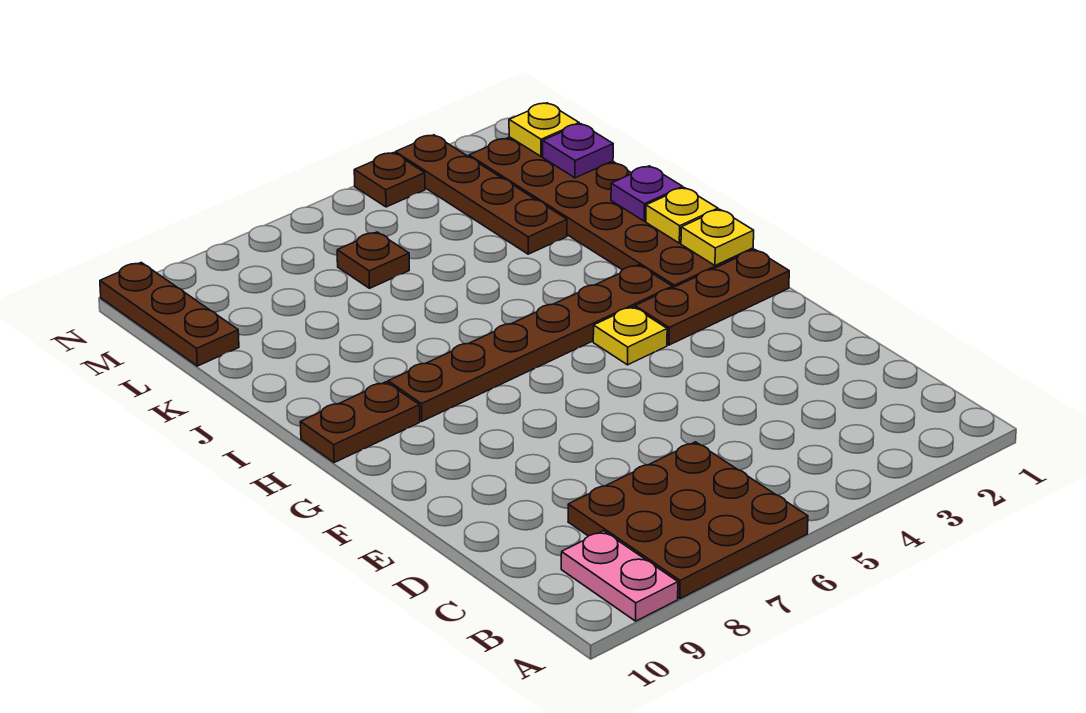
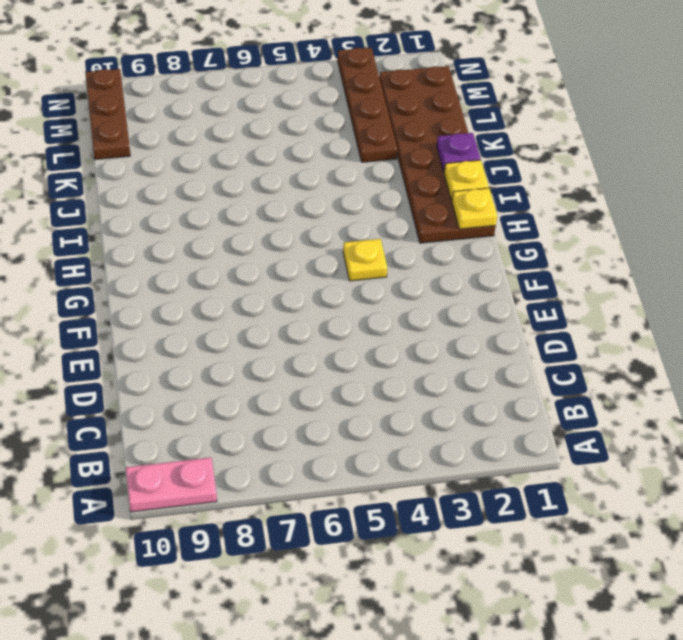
pink plate A9:A10 level 1 -> pink plate A9:B9 level 1
none -> brown plate A6:C8 level 1
none -> brown plate G1:G3 level 1
none -> brown plate H3:H8 level 1

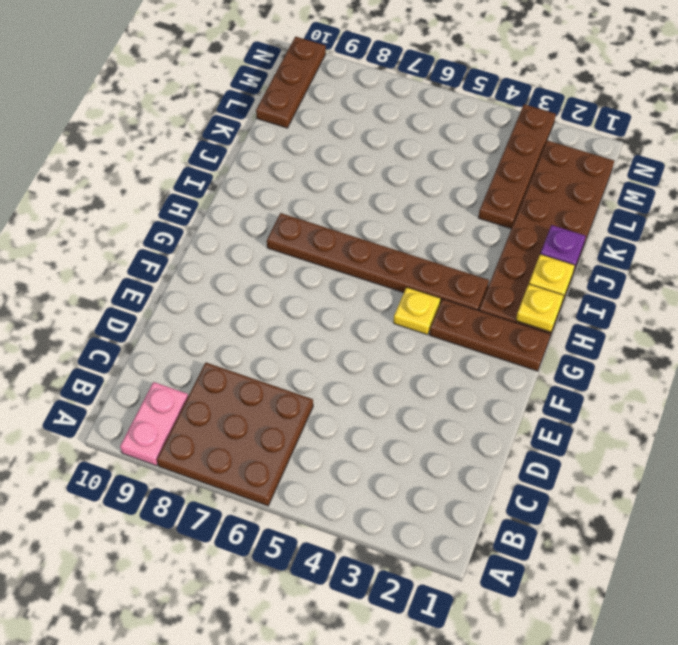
none -> brown plate H9:H10 level 1
none -> brown plate L6 level 1
none -> brown plate N4 level 1

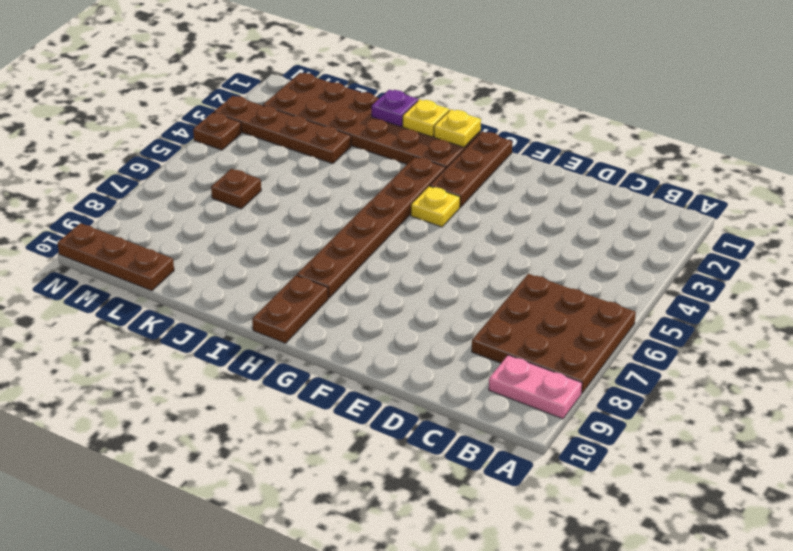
none -> purple plate L1 level 2
none -> yellow plate M1 level 2

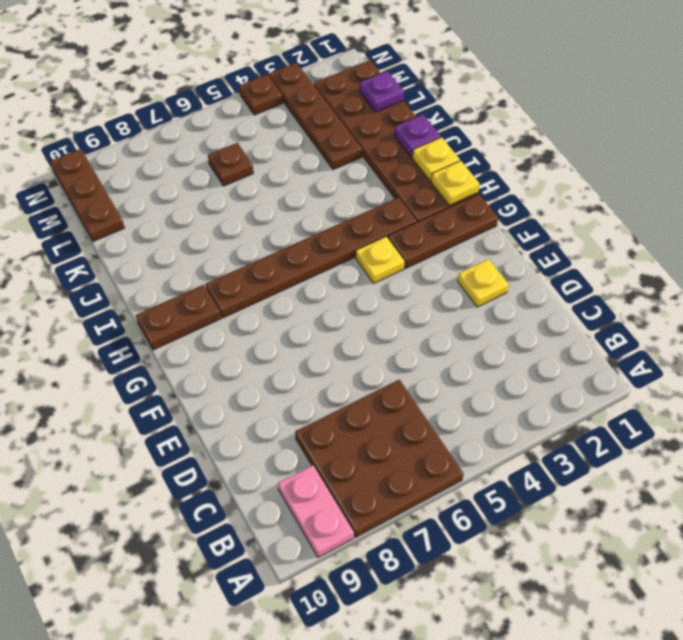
yellow plate E2 level 1 -> yellow plate M1 level 2

